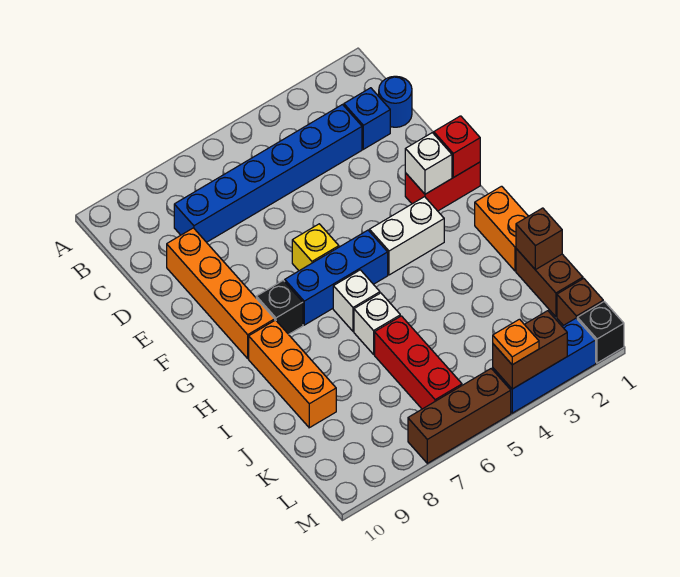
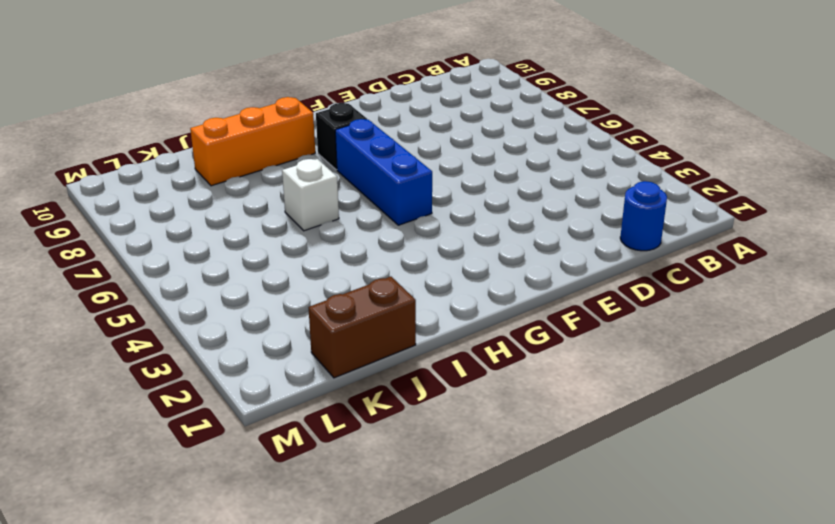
none -> blue brick C2 level 1
none -> blue brick C3:C8 level 1
none -> orange brick D9:G9 level 1

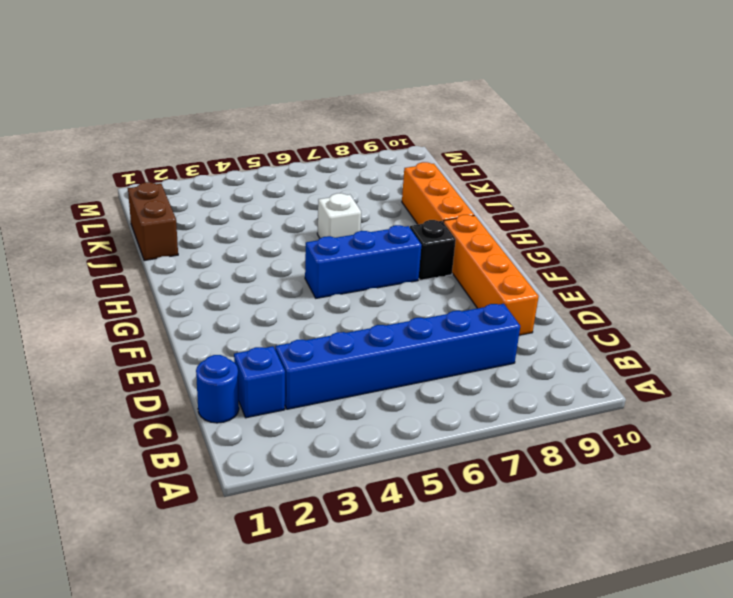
none -> red brick F1:F2 level 1
none -> yellow brick F6 level 1
none -> white brick G3:G4 level 1

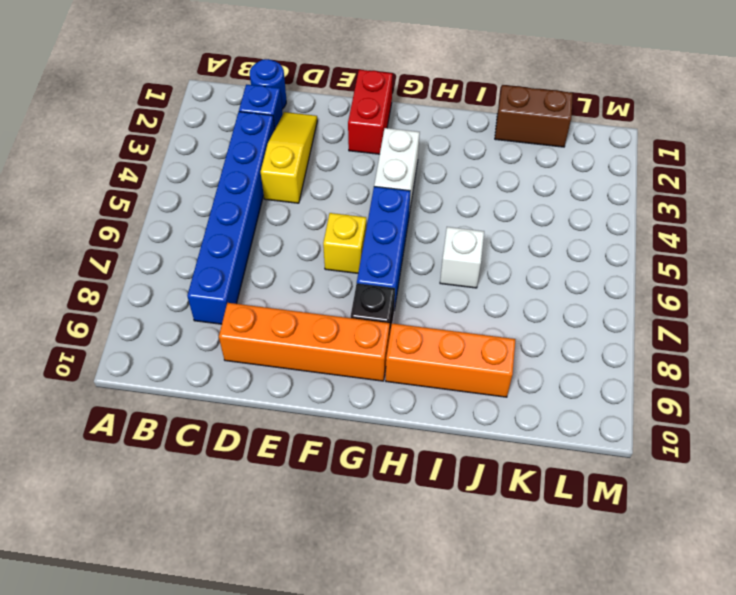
yellow slope D2:D4 level 1 top 4 -> none
none -> orange brick H1:I1 level 1
none -> white brick H6 level 1
none -> red brick J6:L6 level 1

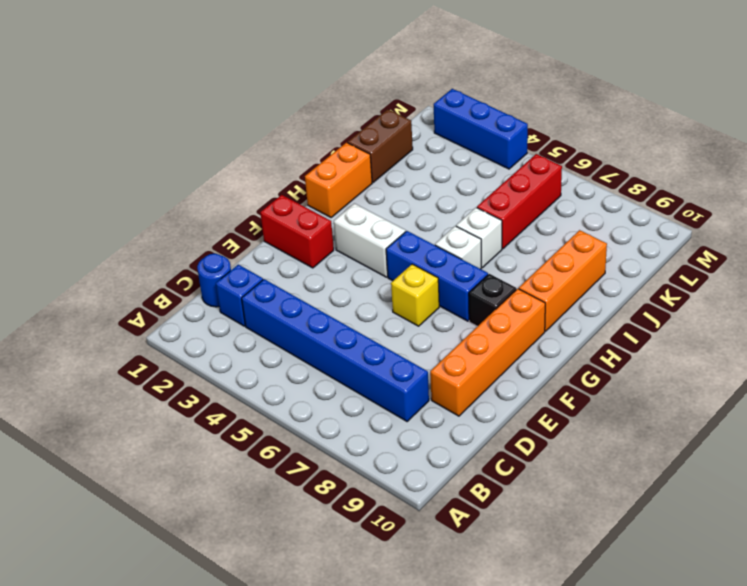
none -> brown brick L1 level 1
none -> black brick M1 level 1
none -> brown brick M5:M7 level 1

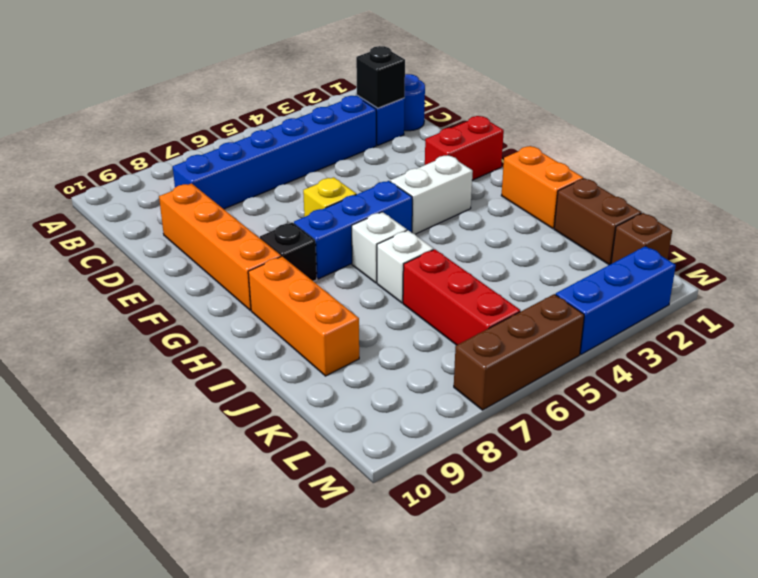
black brick C2 level 2 -> black brick M1 level 1
none -> red brick F1 level 2
none -> white brick F2 level 2
none -> brown brick J1 level 2

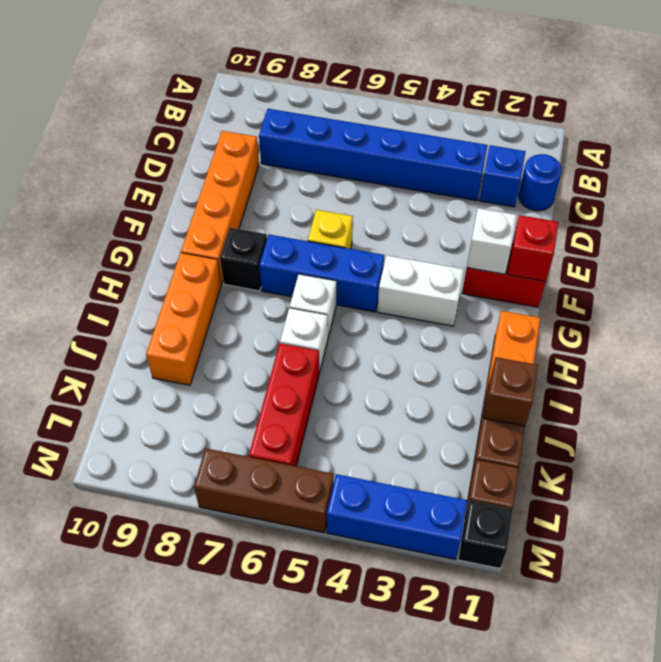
none -> brown brick M3:M4 level 2
none -> orange plate M4 level 3

